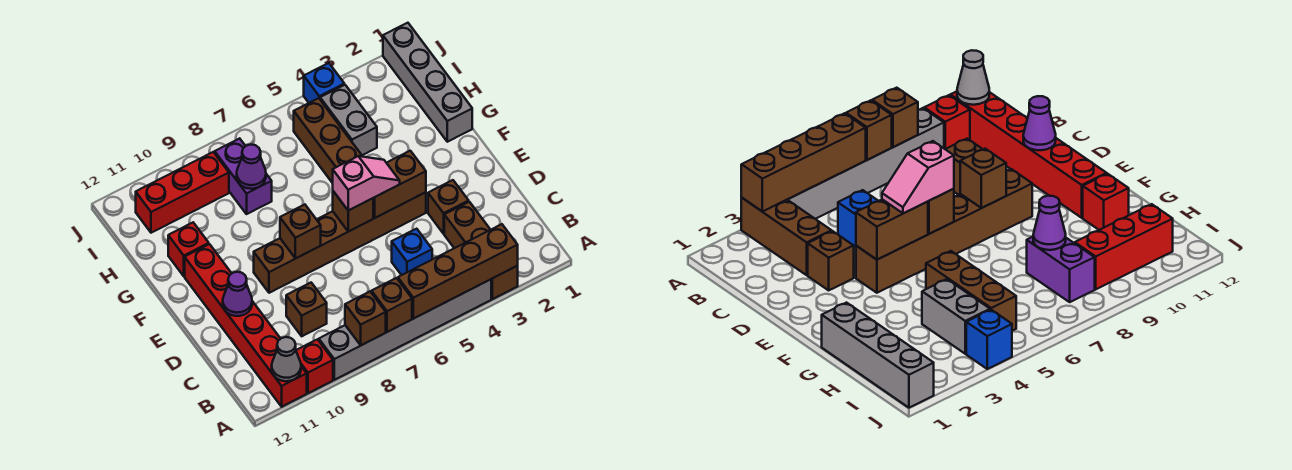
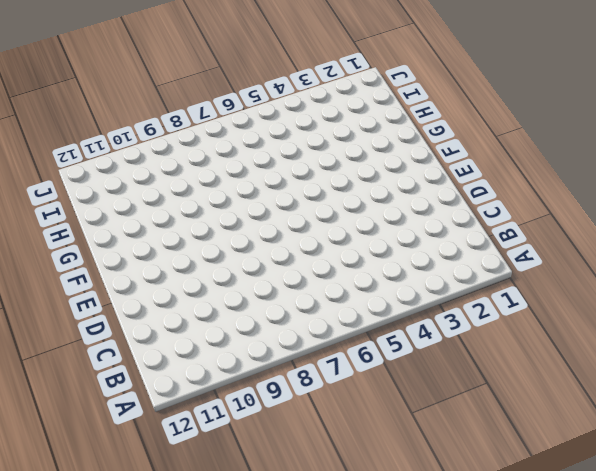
none -> brown brick A3:C3 level 1
none -> grey brick A4:A9 level 1
none -> red brick A10 level 1

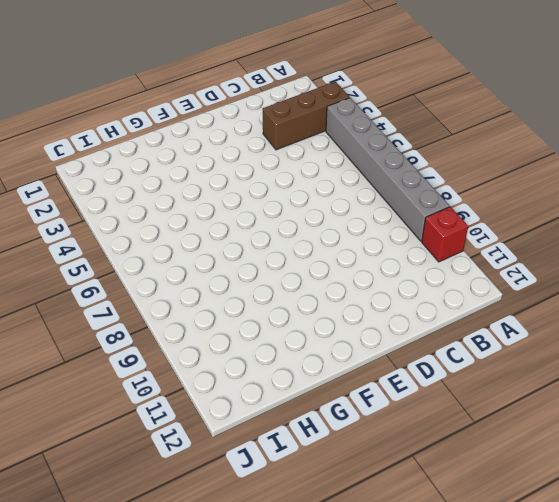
none -> red brick A11:F11 level 1
none -> blue brick C5 level 1
none -> brown brick C9 level 1

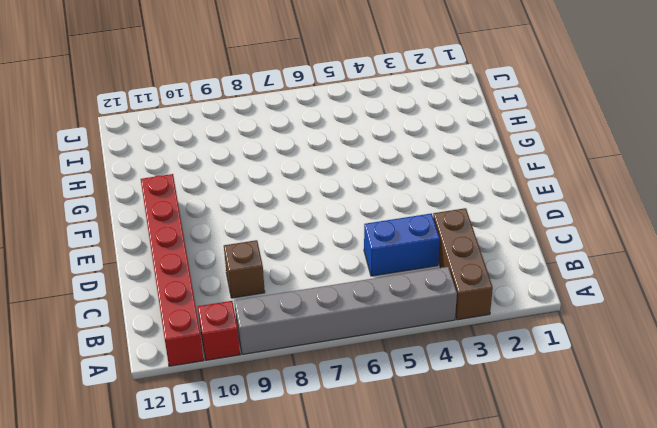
blue brick C4:C5 level 1 -> blue brick C5 level 1
none -> brown brick D3 level 1
none -> brown brick E4:E9 level 1
none -> grey brick G1:J1 level 1

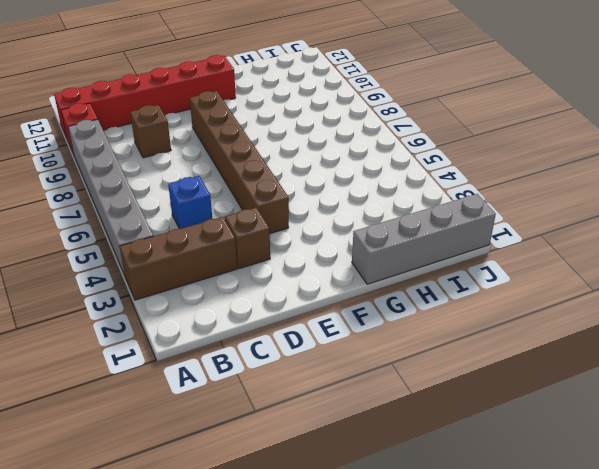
none -> brown brick G5:I5 level 1
none -> red brick G11 level 1
none -> grey brick H4:I4 level 1

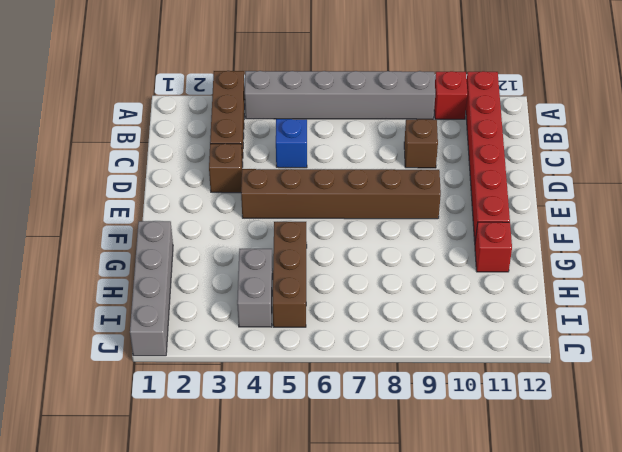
none -> purple brick H8:I8 level 1
none -> red brick I9:I11 level 1
none -> blue brick J4 level 1

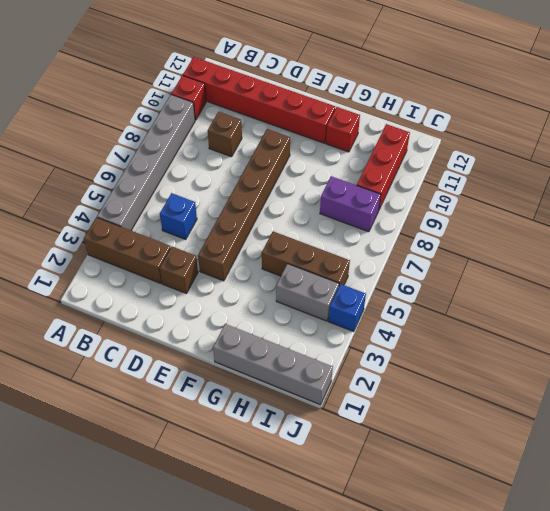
none -> brown brick A3:A6 level 2
none -> brown brick A7 level 2
none -> brown brick A8 level 2

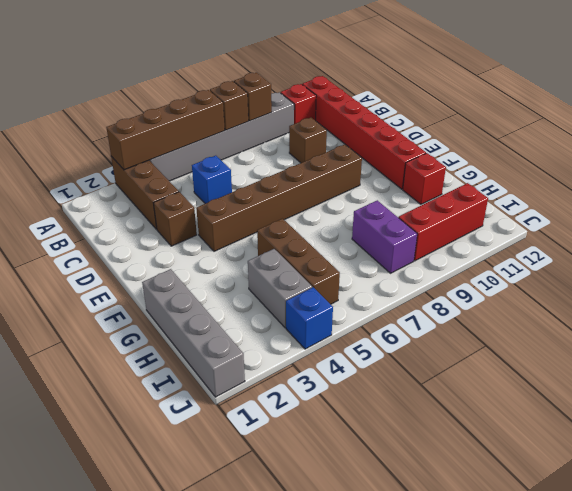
none -> grey cone A11 level 2
none -> purple cone D11 level 2
none -> brown brick E4:E5 level 2

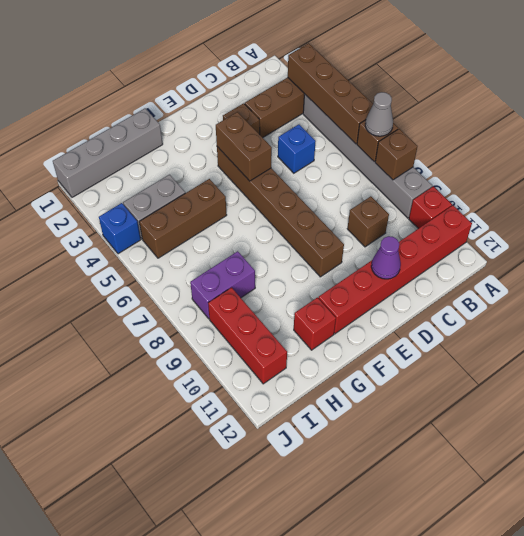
grey cone A7 level 3 -> grey cone A11 level 2
none -> brown brick E6 level 2
none -> brown brick E8 level 2
none -> purple cone H8 level 2

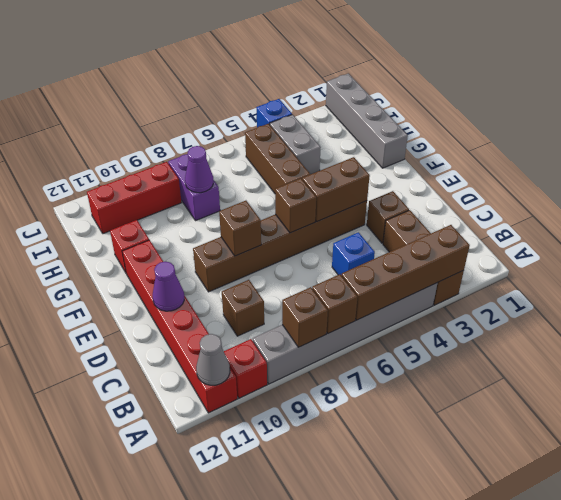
none -> pink slope E5:E6 level 3 top 6

